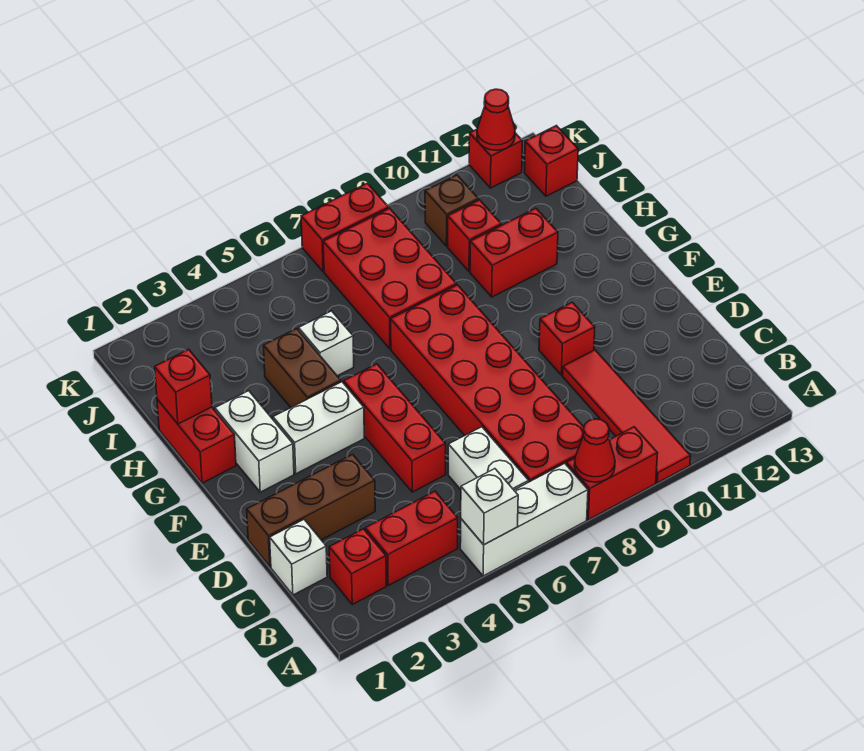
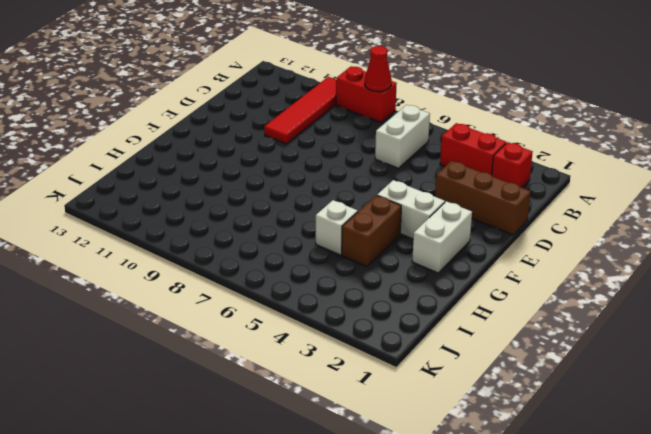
none -> white brick A5:A7 level 1
none -> red brick B7:G8 level 1
none -> white brick C1 level 1

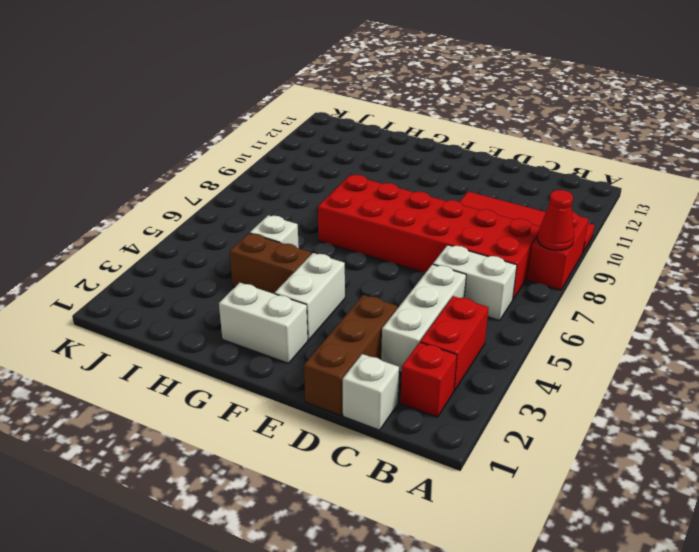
white brick C3:C5 level 1 -> white brick A5:A7 level 1
none -> red brick D5:F5 level 1
none -> red brick E10 level 1
none -> red brick G1:H1 level 1

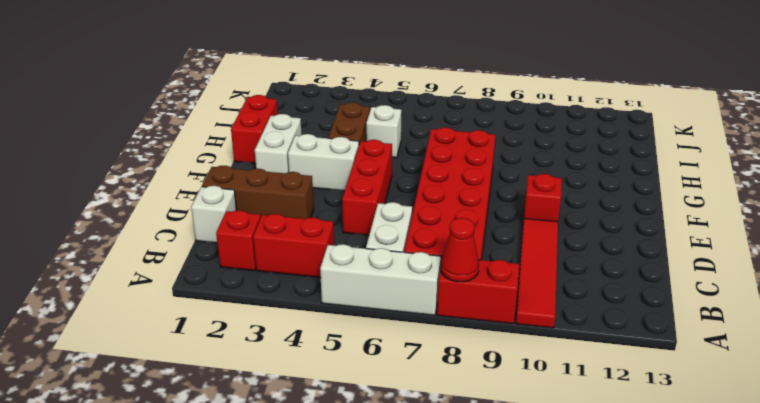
none -> red brick H7:J8 level 1
none -> red brick H10:H11 level 1
none -> red brick I10 level 1

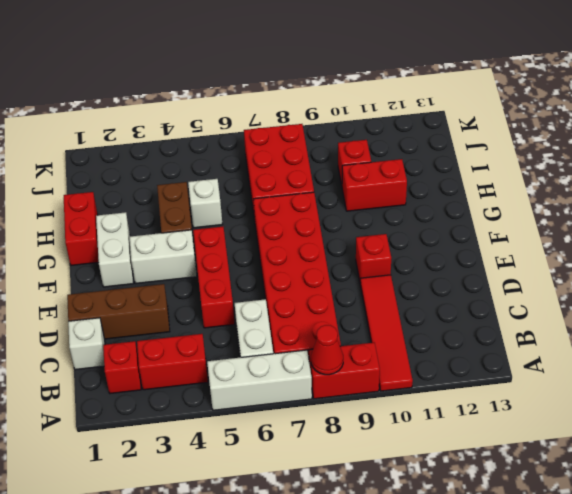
none -> brown brick J10 level 1
none -> red brick J13 level 1
none -> red brick K7:K8 level 1

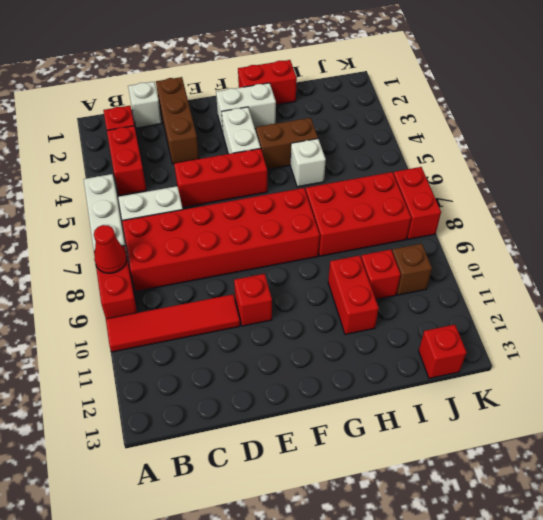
none -> red brick K12 level 1
none -> white brick A5 level 2
none -> red brick H1 level 2

